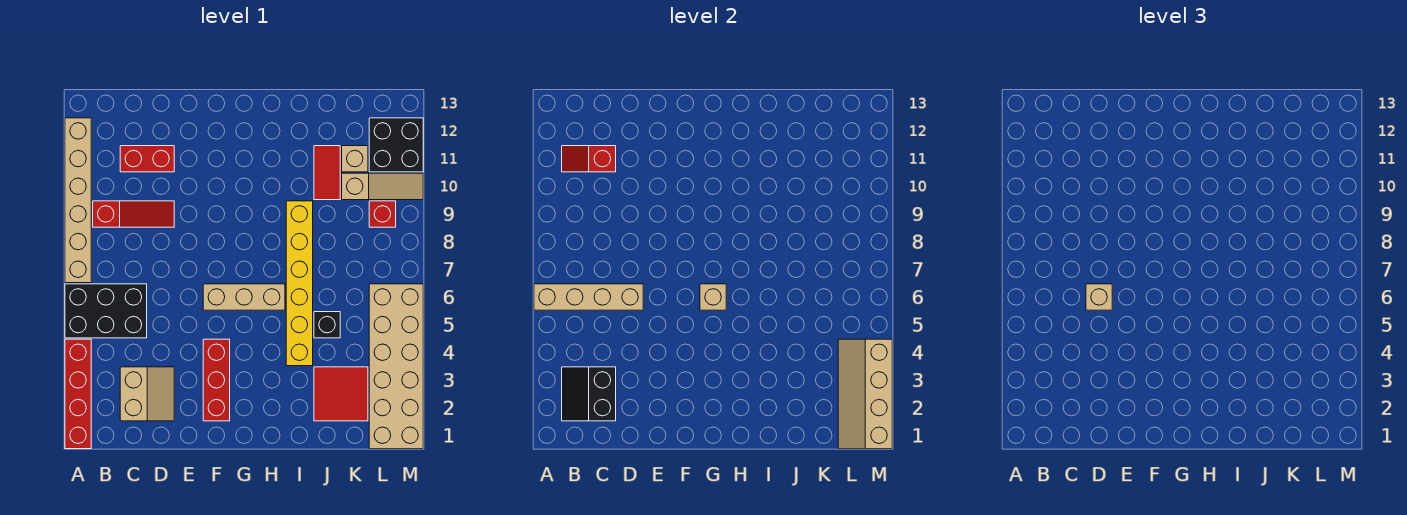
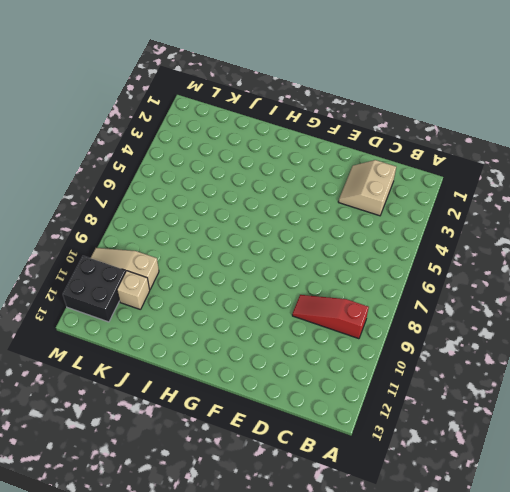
none -> red brick A1:A4 level 1
none -> black brick A5:C6 level 1
none -> tan brick A7:A12 level 1

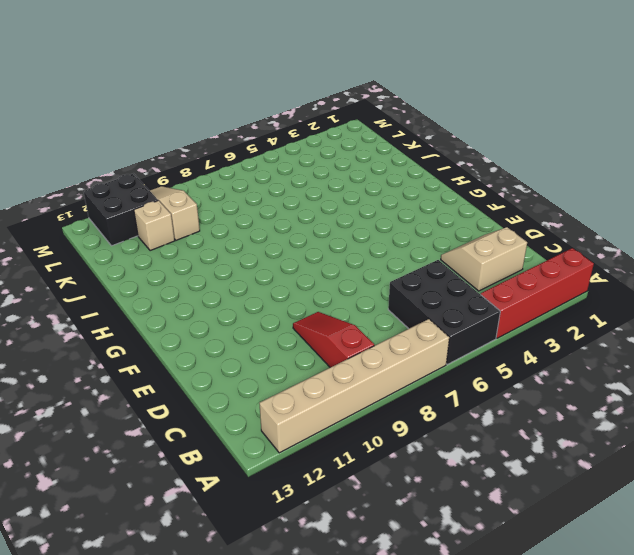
none -> red brick C11:D11 level 1
none -> red brick F2:F4 level 1
none -> tan brick F6:H6 level 1

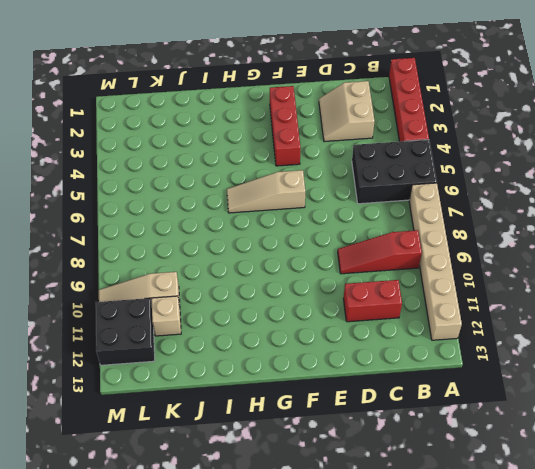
tan slope F6:H6 level 1 top F -> tan brick F6:H6 level 1
none -> yellow brick I4:I9 level 1
none -> red tile J2:K3 level 1
none -> black brick J5 level 1

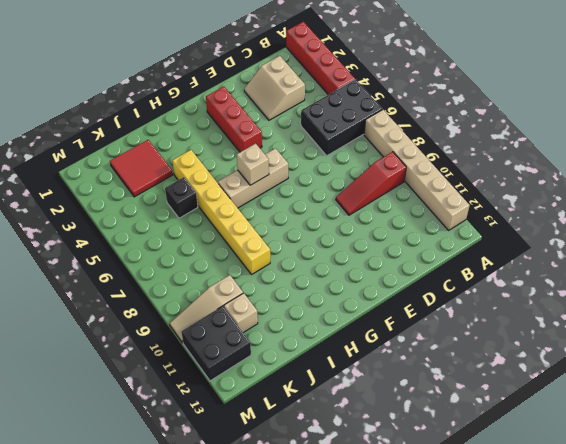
none -> red brick C11:D11 level 1
none -> red tile J10:J11 level 1
none -> tan brick L1:M6 level 1

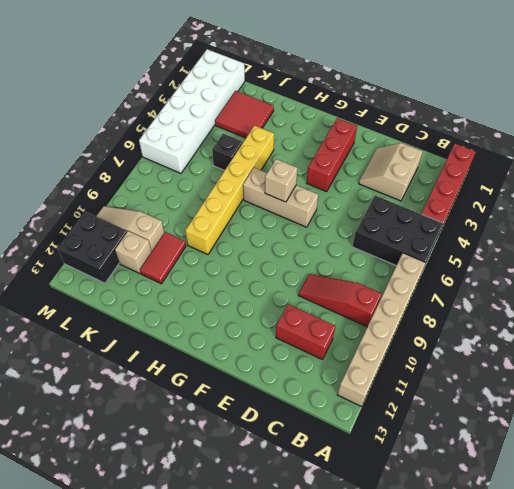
white brick L1:M6 level 1 -> tan brick L1:M6 level 1
none -> red brick L9 level 1
none -> tan brick A6:D6 level 2
none -> black slope B2:C3 level 2 top C

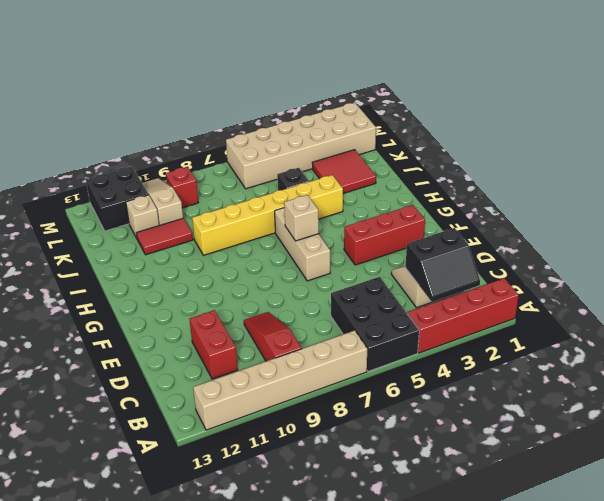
none -> tan brick A6:D6 level 2
none -> red slope B11:C11 level 2 top C
none -> tan slope L1:M4 level 2 top M

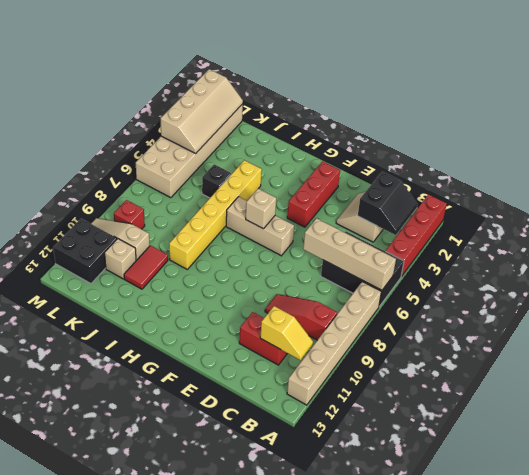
yellow slope B11:C11 level 2 top C -> red slope B11:C11 level 2 top C
none -> red tile J2:K3 level 1
none -> tan brick D6 level 3

